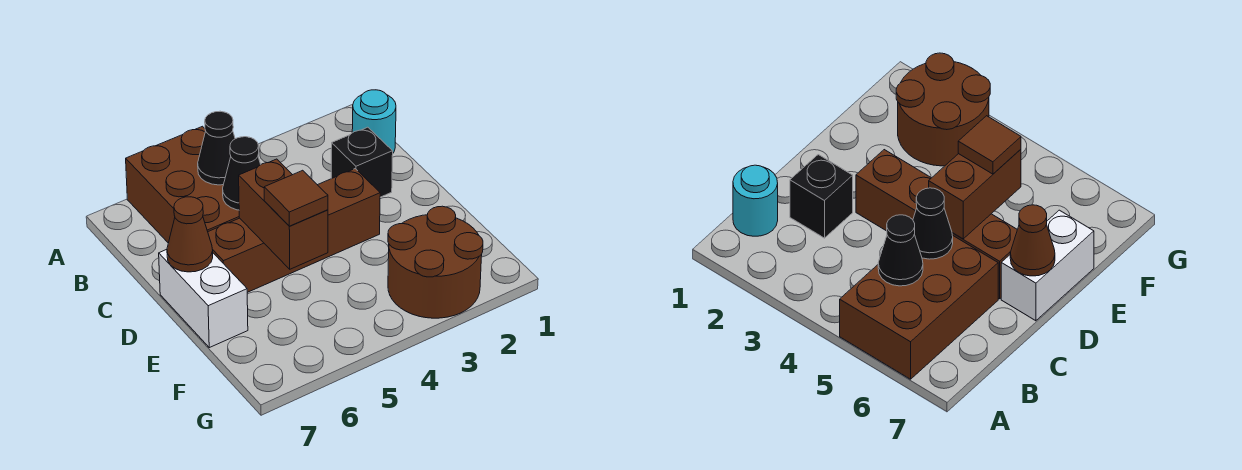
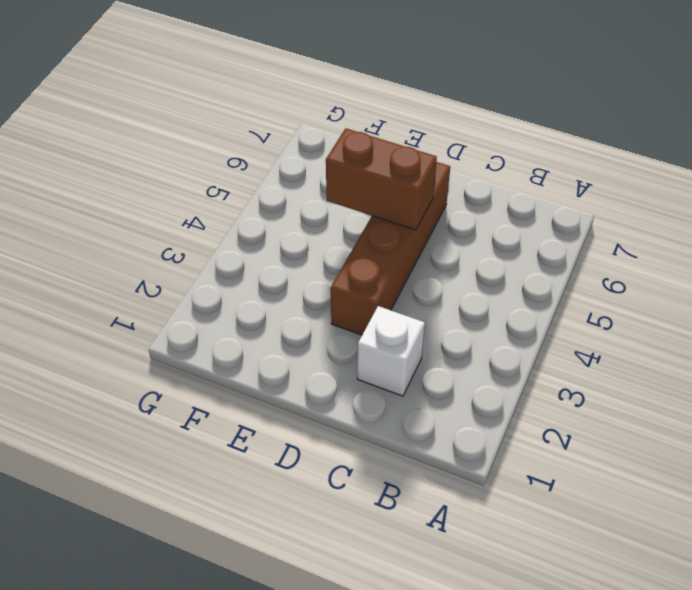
white brick C2 level 1 -> black brick C2 level 1
none -> brown brick A5:C6 level 1
none -> cyan round brick B1 level 1

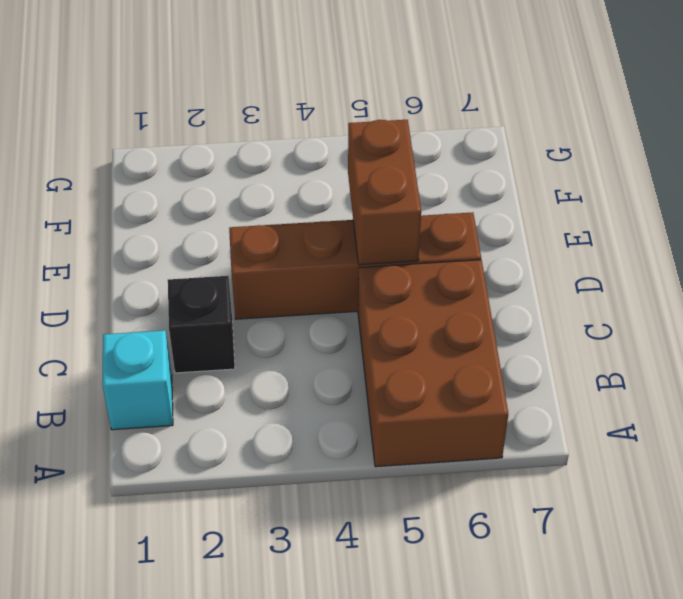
cyan brick B1 level 1 -> cyan round brick B1 level 1
none -> white brick D7:E7 level 1
none -> brown round brick F2:G3 level 1

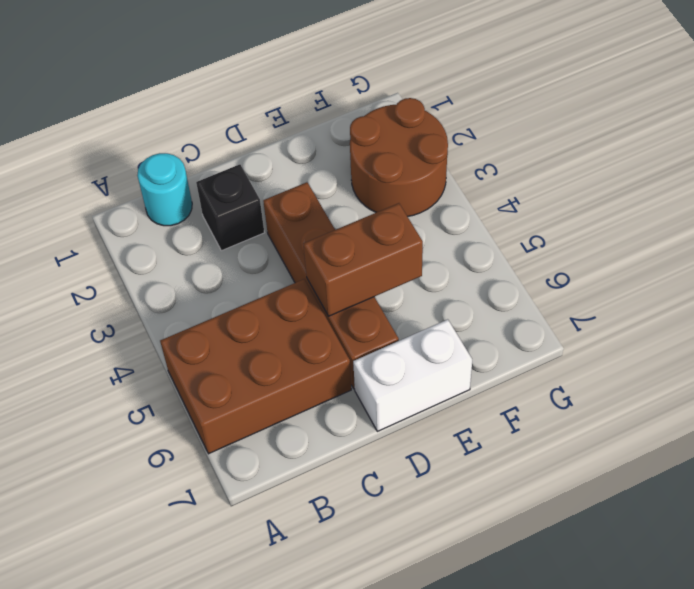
none -> black cone B5 level 2
none -> black cone C5 level 2

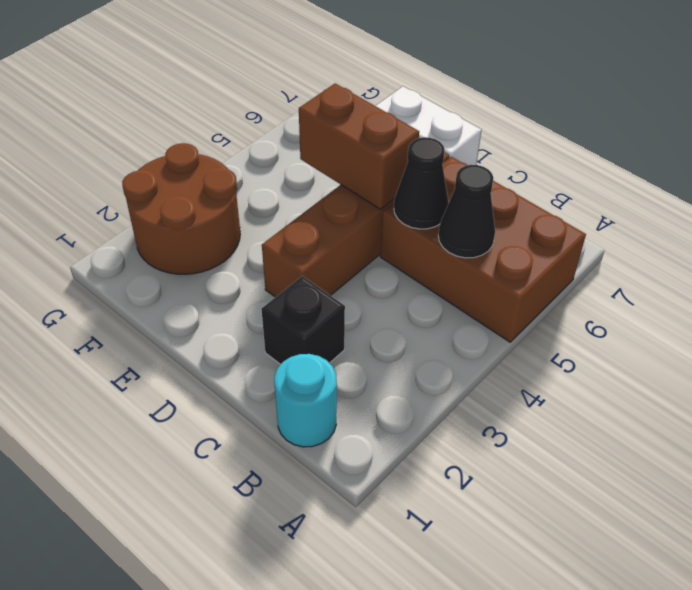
none -> brown cone D7 level 2
none -> brown tile E5 level 3

